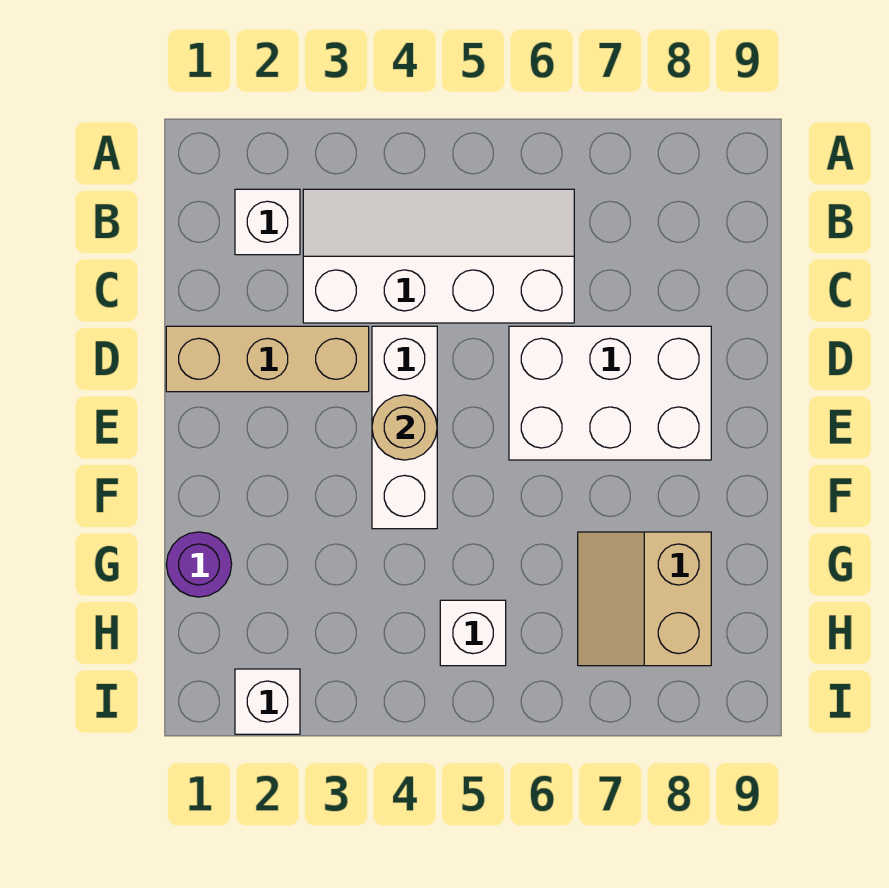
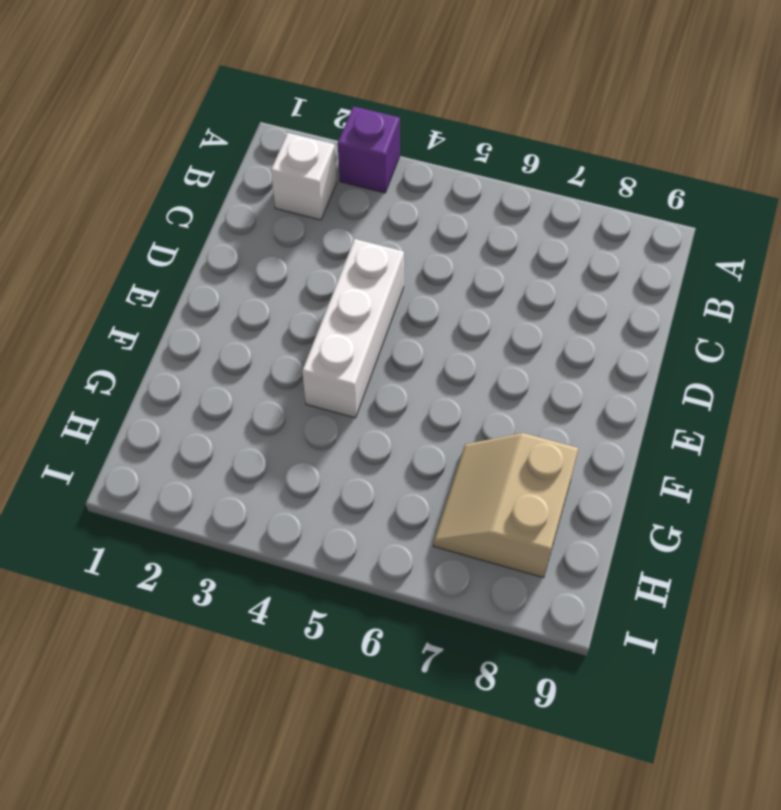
purple brick A3 level 1 -> none
none -> white slope B3:C6 level 1 top C
none -> tan brick D1:D3 level 1

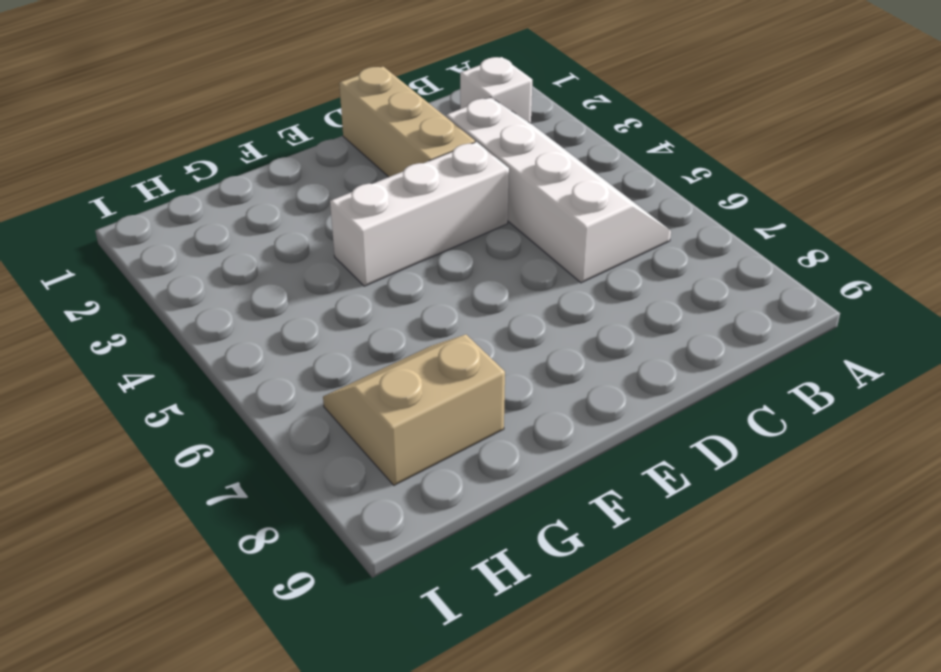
none -> white brick D6:E8 level 1
none -> purple round brick G1 level 1

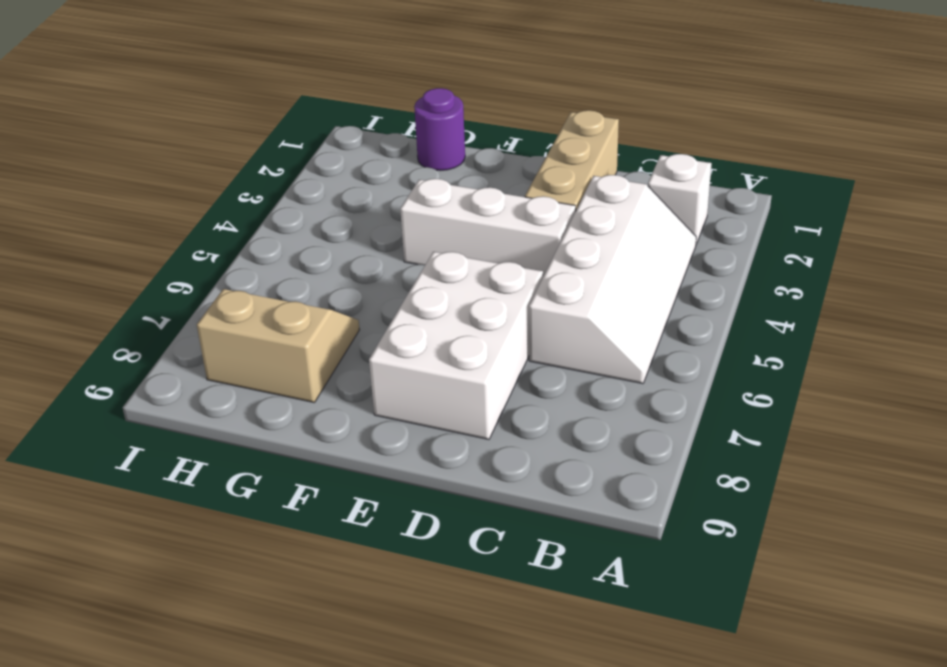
none -> white brick H5 level 1
none -> white brick I2 level 1

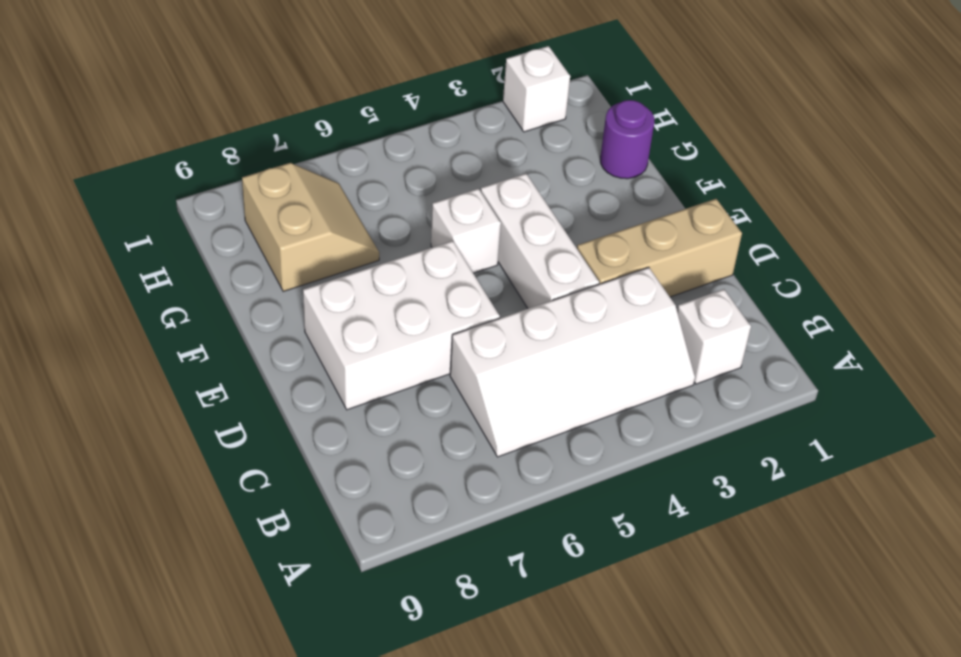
white brick F5 level 1 -> white brick H5 level 1
none -> tan round brick E4 level 2

